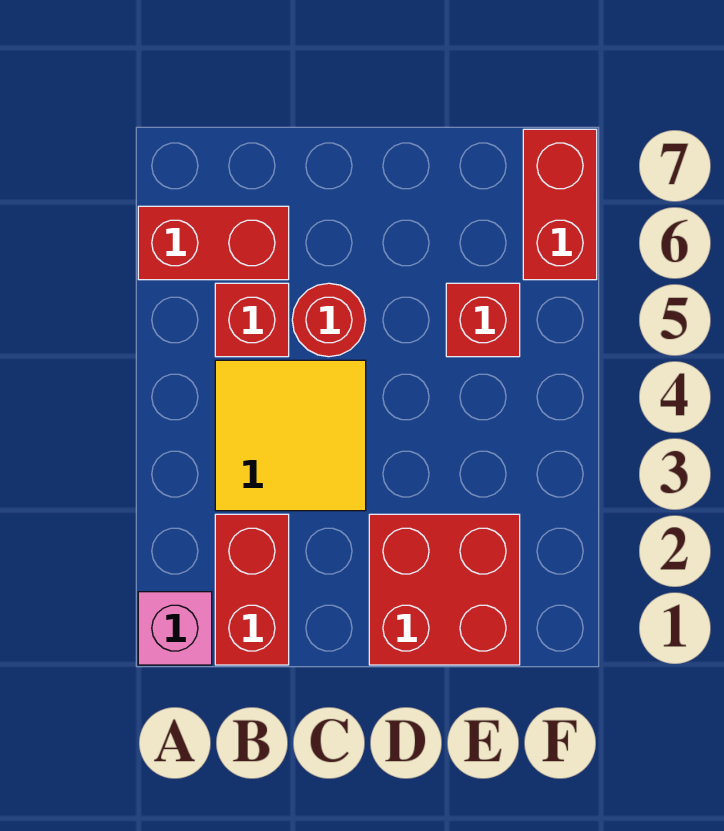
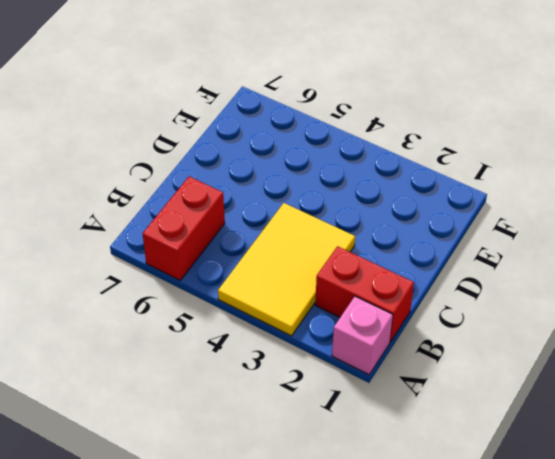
yellow tile A3:C4 level 1 -> yellow tile B3:C4 level 1
none -> red brick B5 level 1
none -> red round brick C5 level 1

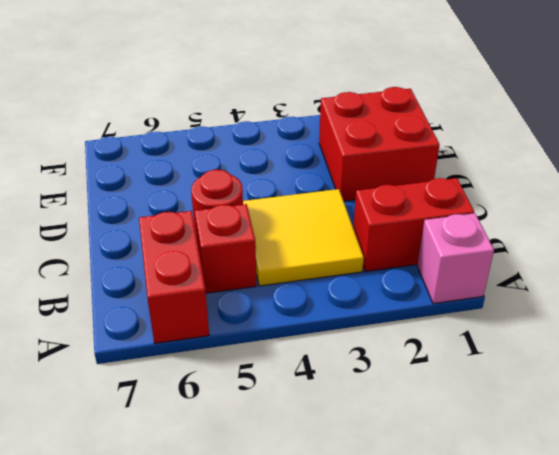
none -> red brick E5 level 1
none -> red brick F6:F7 level 1

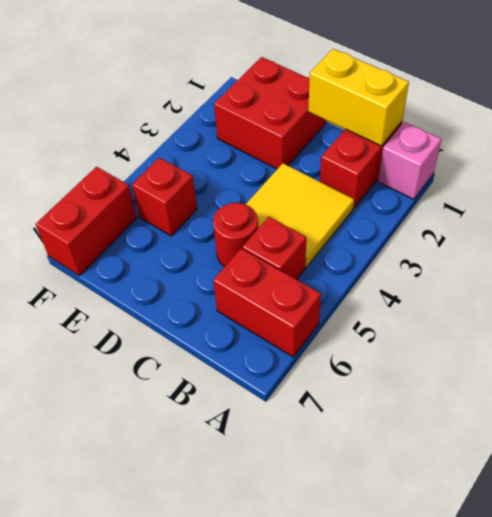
yellow brick B1:C1 level 2 -> none

